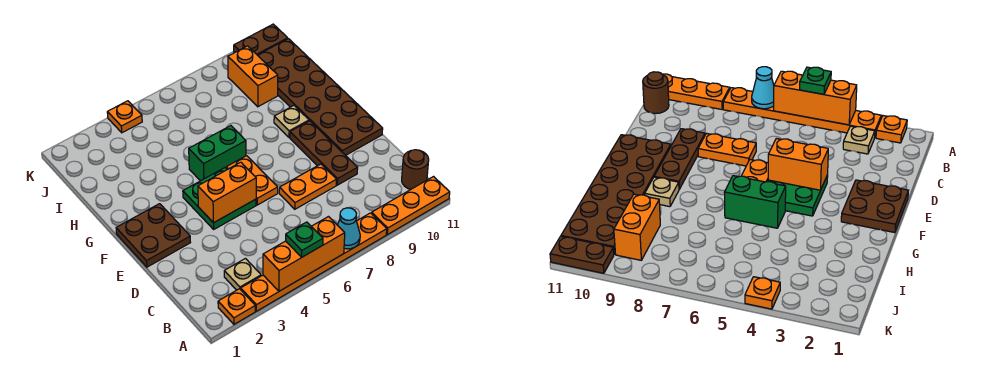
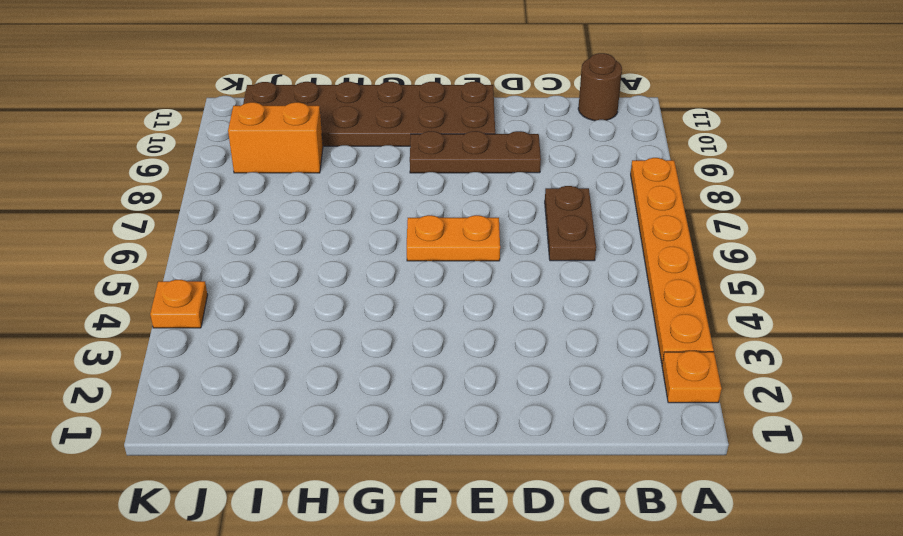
brown plate C6:C7 level 1 -> brown plate K10:K11 level 1
none -> orange plate A9:A11 level 1
none -> tan plate B3 level 1
none -> orange plate D7:D8 level 1

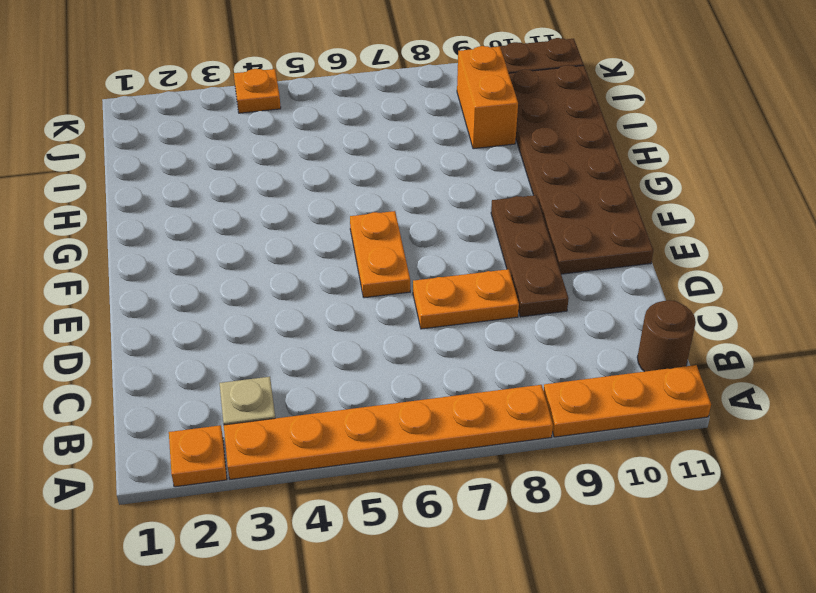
none -> brown plate E1:F2 level 1
none -> green plate E4:F5 level 1
none -> green brick G5:G6 level 1

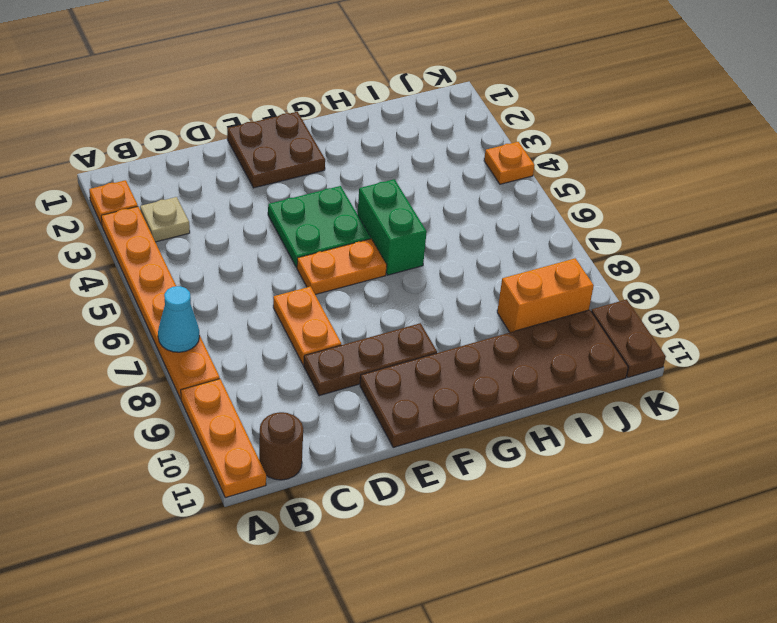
none -> tan plate G9 level 1
none -> orange brick A4:A6 level 2
none -> orange brick E4:E5 level 2

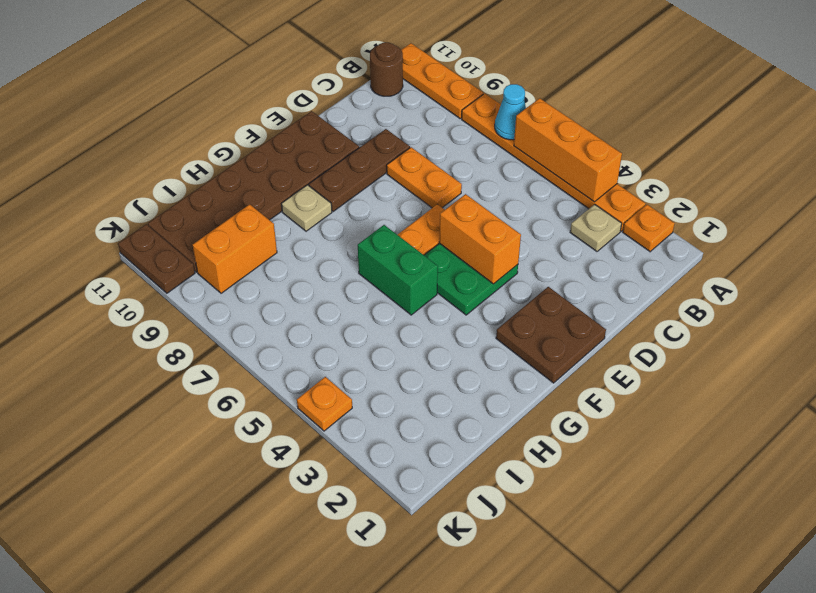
none -> green plate A5 level 3

